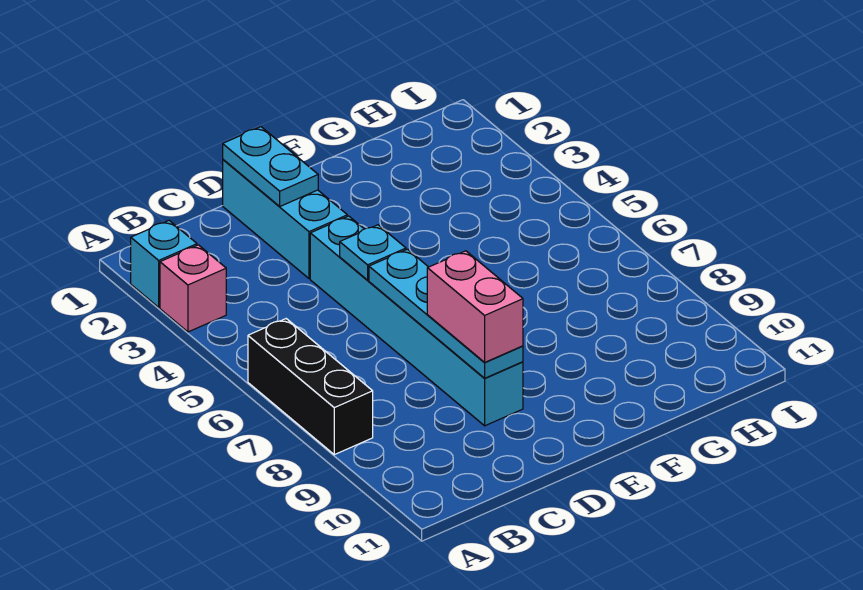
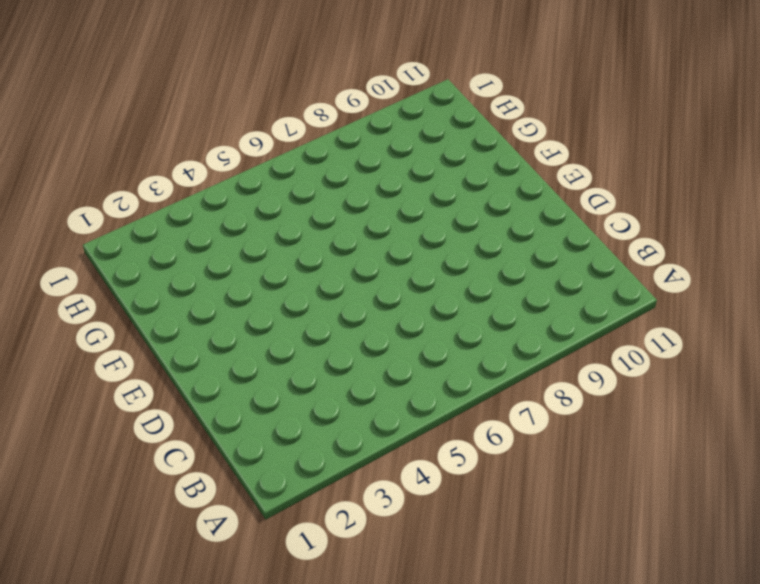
none -> cyan brick A2 level 1
none -> pink brick A3 level 1

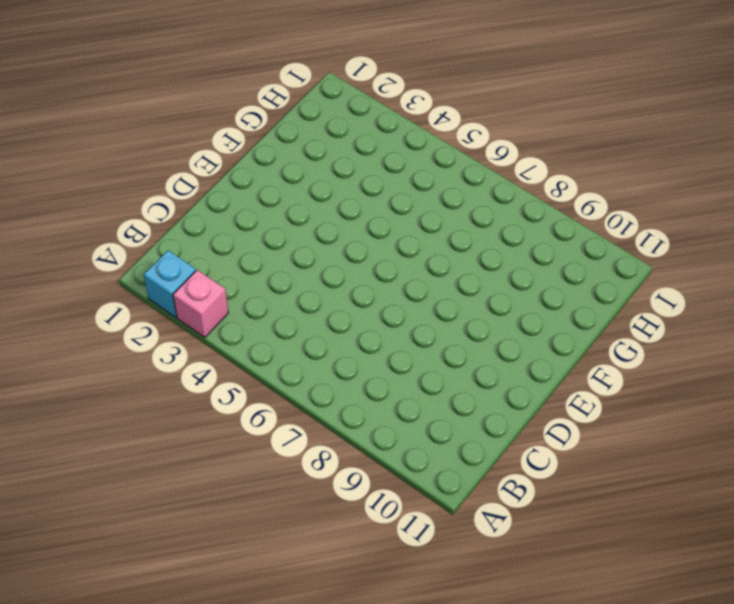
none -> black brick A6:A8 level 1
none -> cyan brick D1:D3 level 1

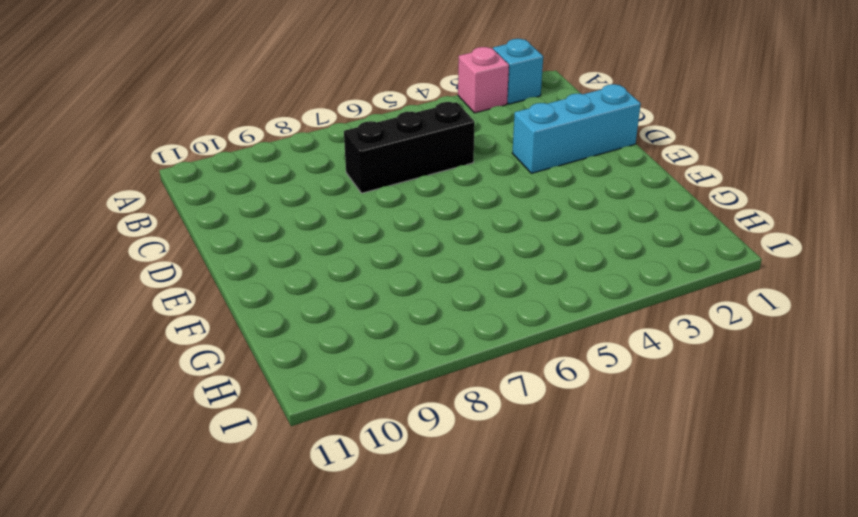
black brick C5:C7 level 1 -> black brick A6:A8 level 1
none -> cyan brick D4:D9 level 1
none -> cyan plate D1:D2 level 2

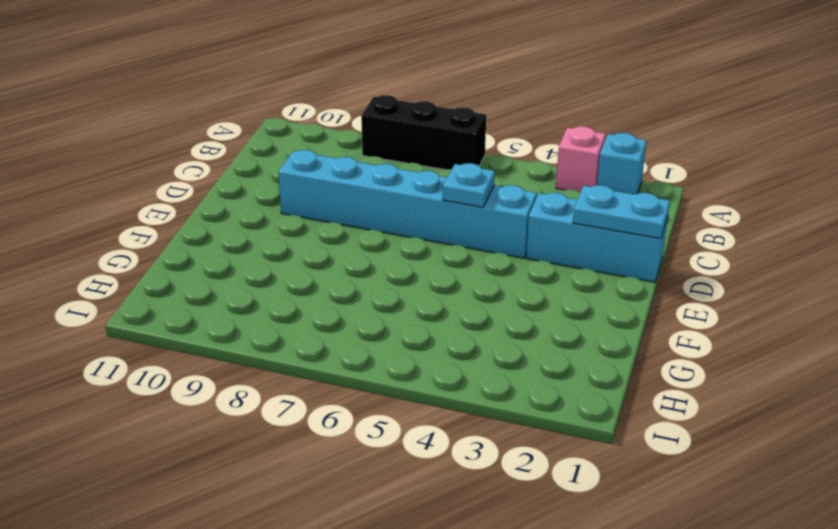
none -> cyan plate D6:D9 level 2
none -> pink brick D8:D9 level 3

